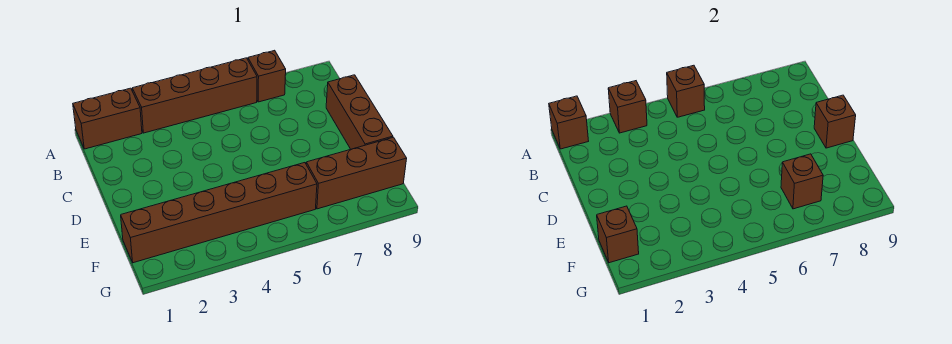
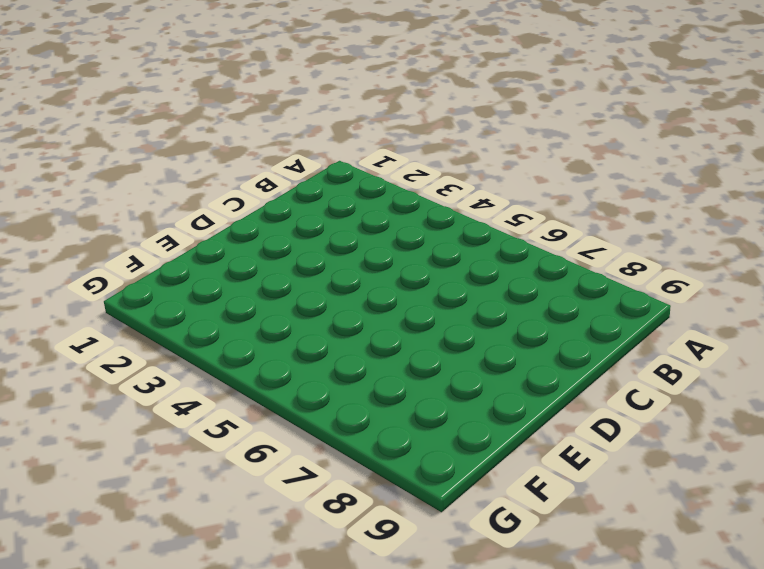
none -> brown brick A1:A2 level 1
none -> brown brick A3:A6 level 1
none -> brown brick A7 level 1

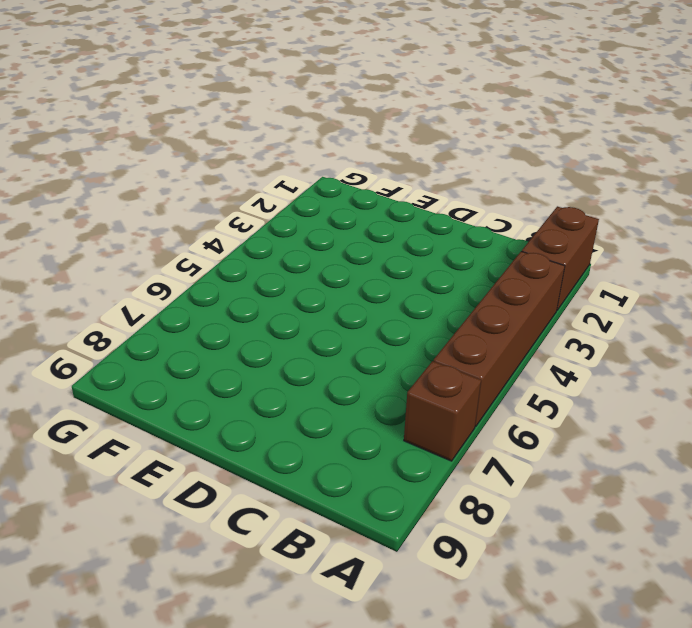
none -> brown brick C9:E9 level 1
none -> brown brick F1:F6 level 1
none -> brown brick F7:F9 level 1

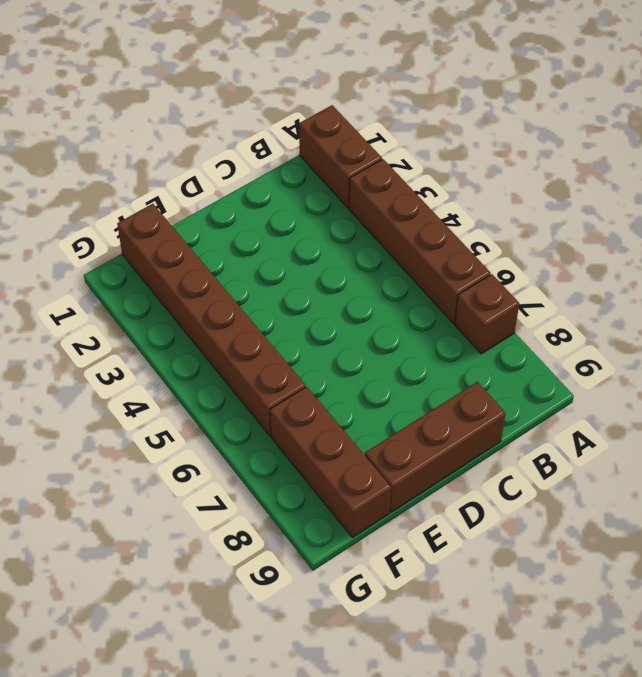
none -> brown brick A1 level 2
none -> brown brick A3 level 2
none -> brown brick A5 level 2

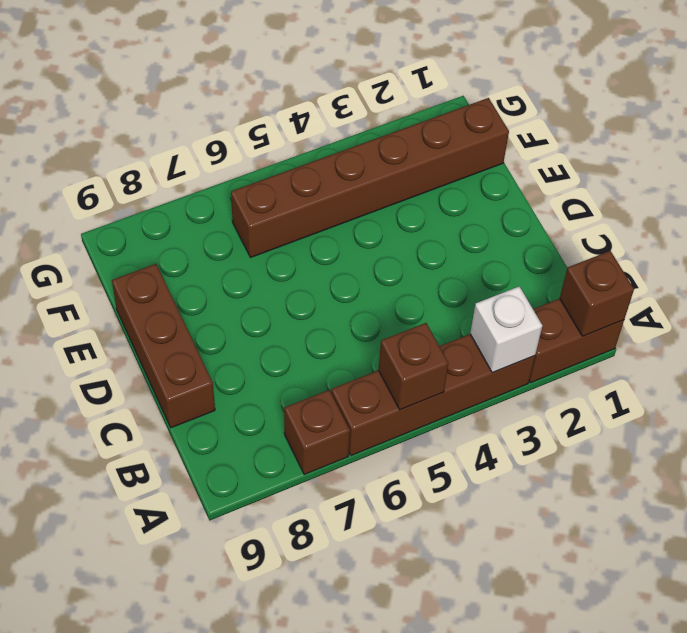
white brick A3 level 2 -> brown brick A3 level 2
none -> brown brick F7:F9 level 1
none -> brown brick D9 level 2
none -> brown brick F1 level 2

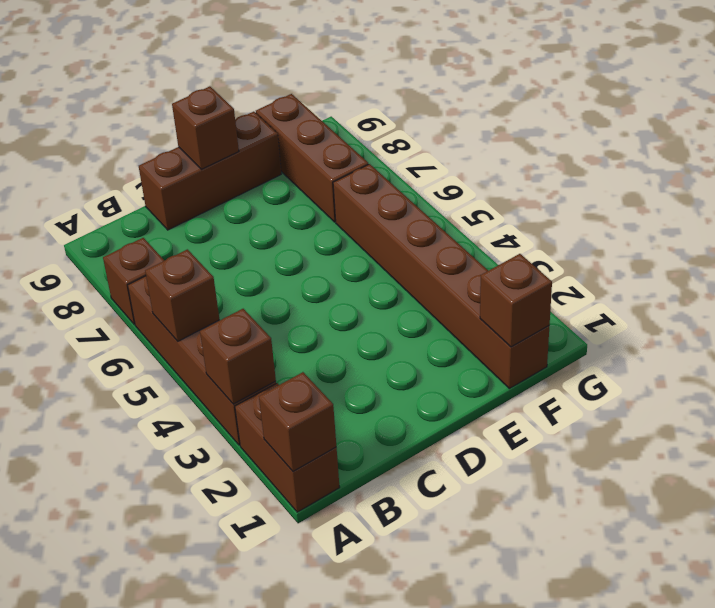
none -> brown brick F7 level 2

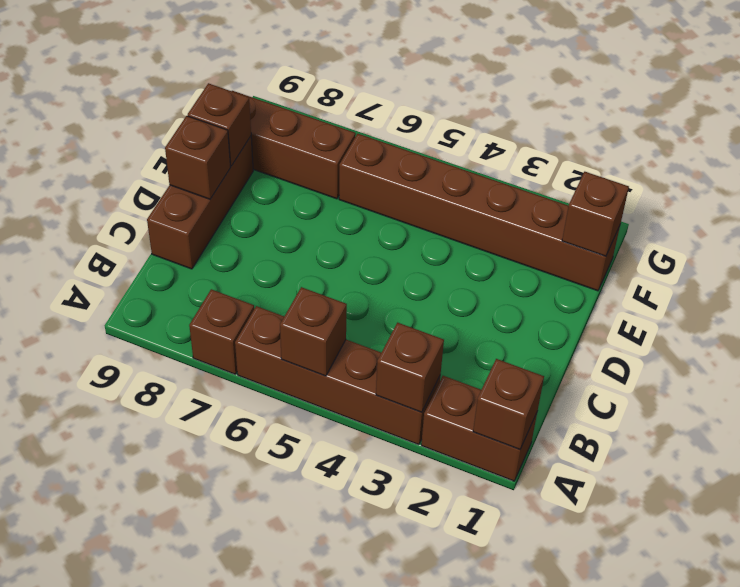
brown brick E9 level 2 -> brown brick F7 level 2

